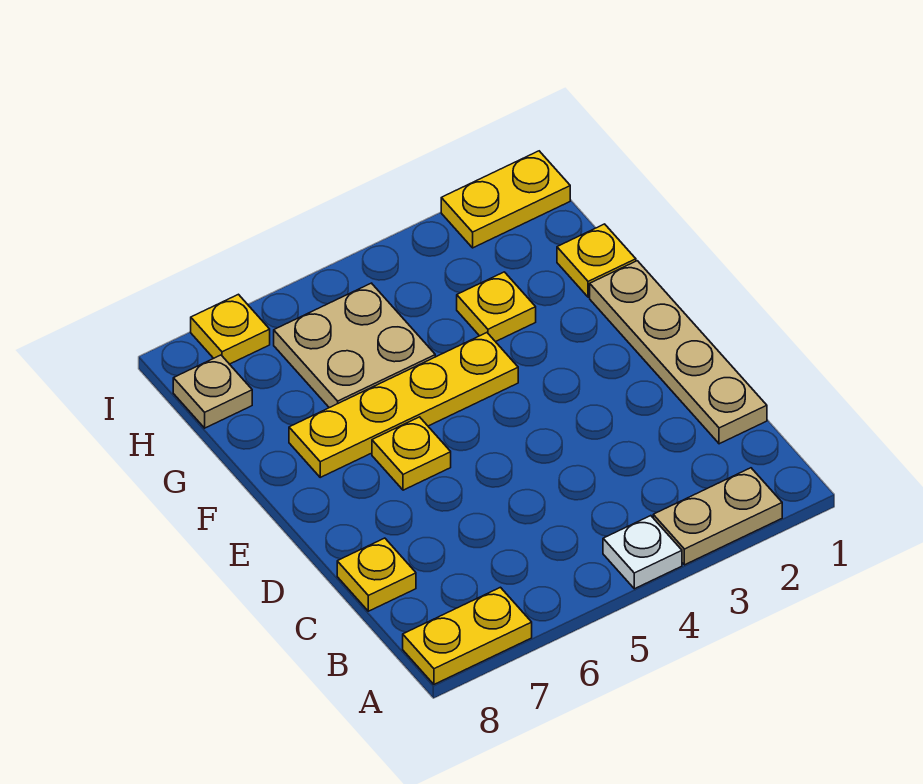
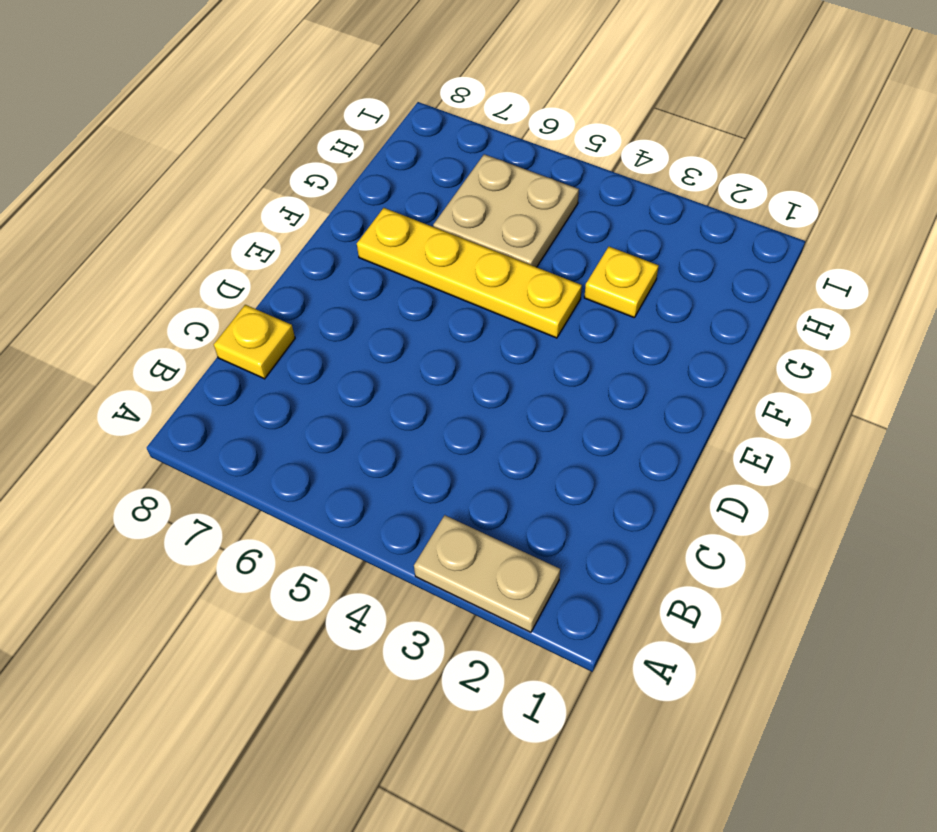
none -> white plate A4 level 1
none -> yellow plate A7:A8 level 1
none -> tan plate C1:F1 level 1

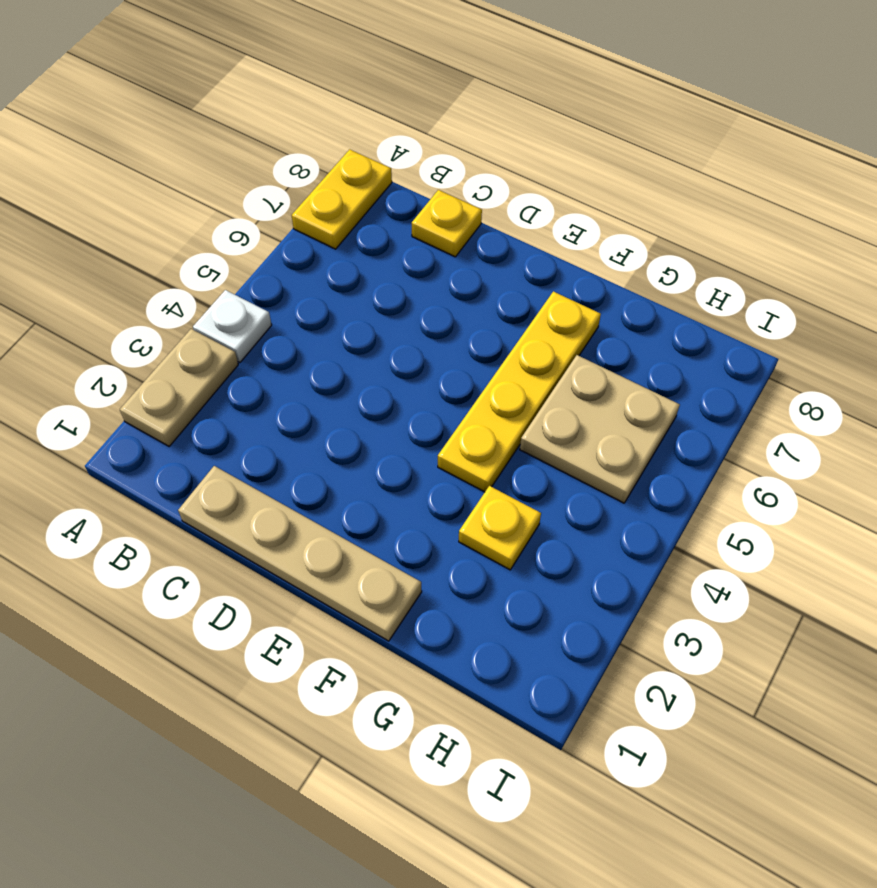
none -> yellow plate E6 level 1
none -> yellow plate G1 level 1
none -> tan plate H8 level 1

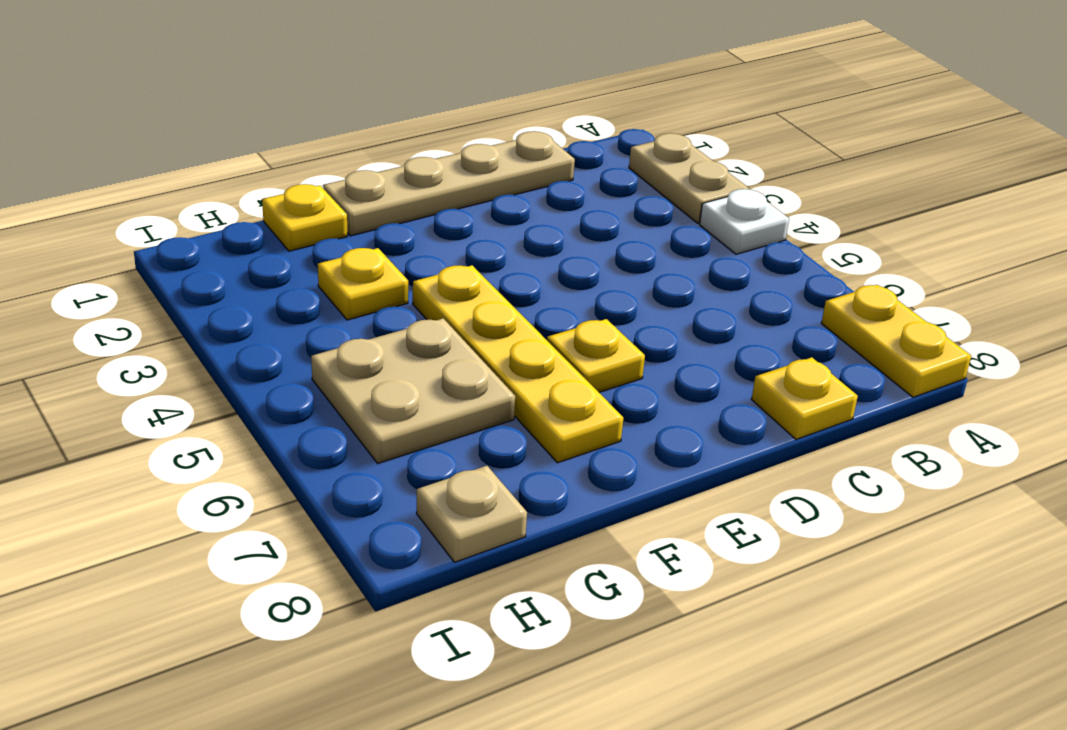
none -> yellow plate I1:I2 level 1
none -> yellow plate I7 level 1

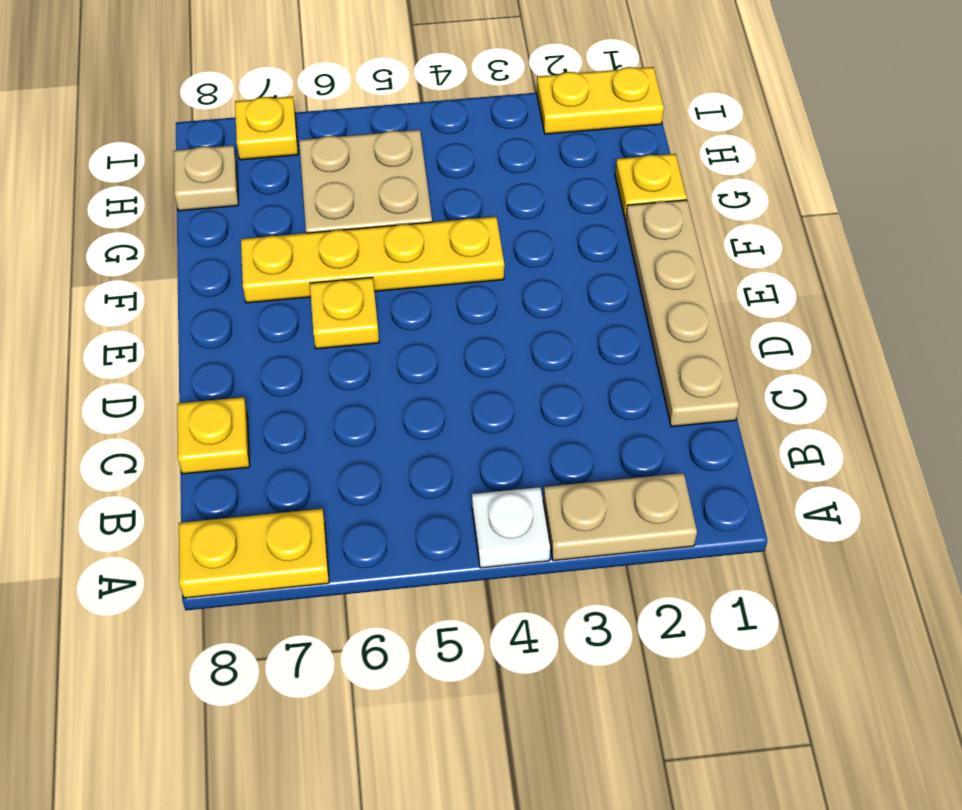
none -> yellow plate G3 level 1

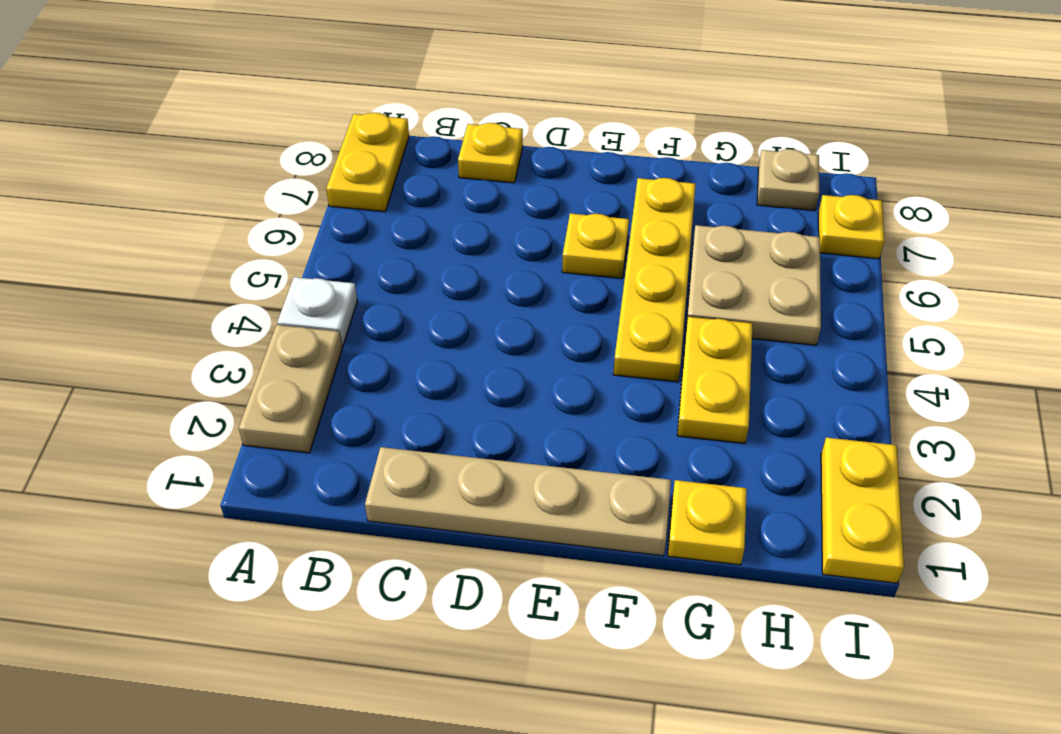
yellow plate G3:G4 level 1 -> yellow plate G3 level 1

